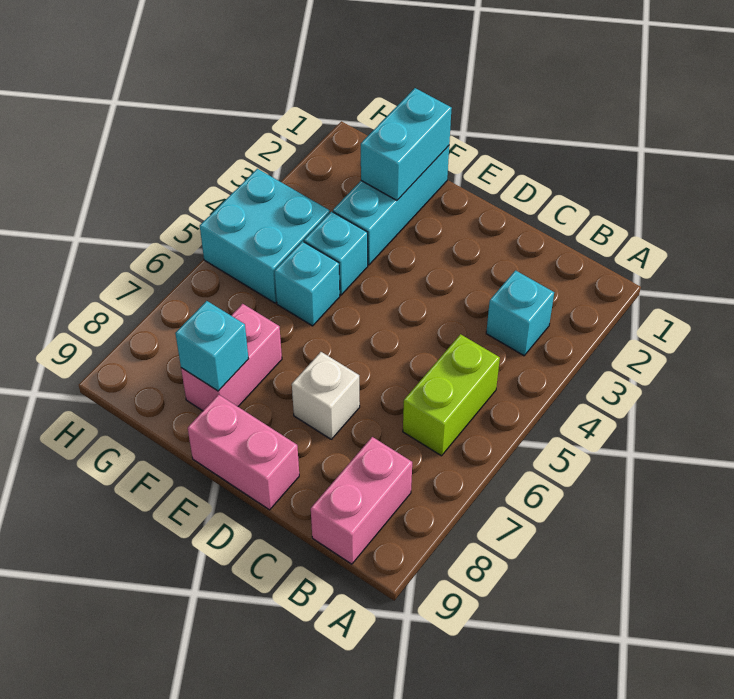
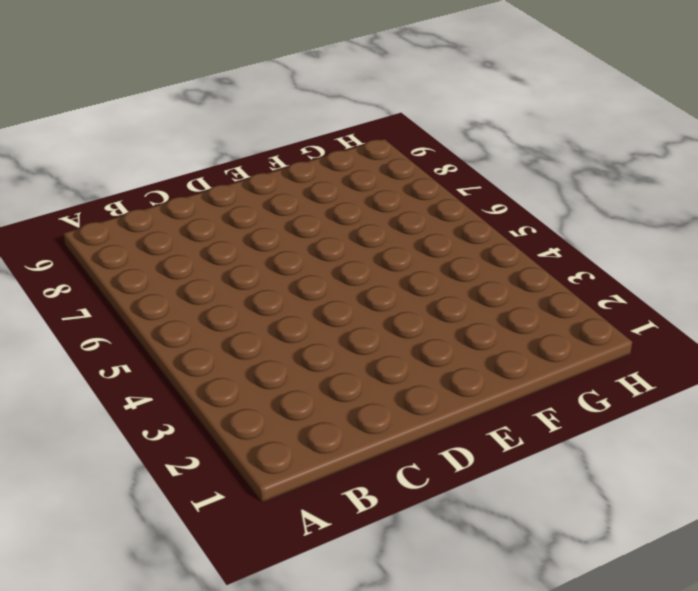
none -> cyan brick B3 level 1
none -> lime brick B5:B6 level 1
none -> pink brick B8:B9 level 1

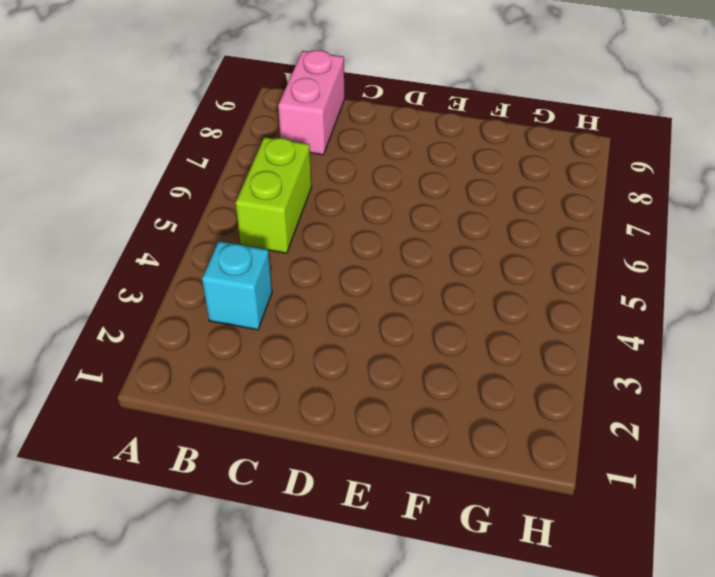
none -> white brick D7 level 1
none -> pink brick D9:E9 level 1
none -> cyan brick F1:F3 level 1

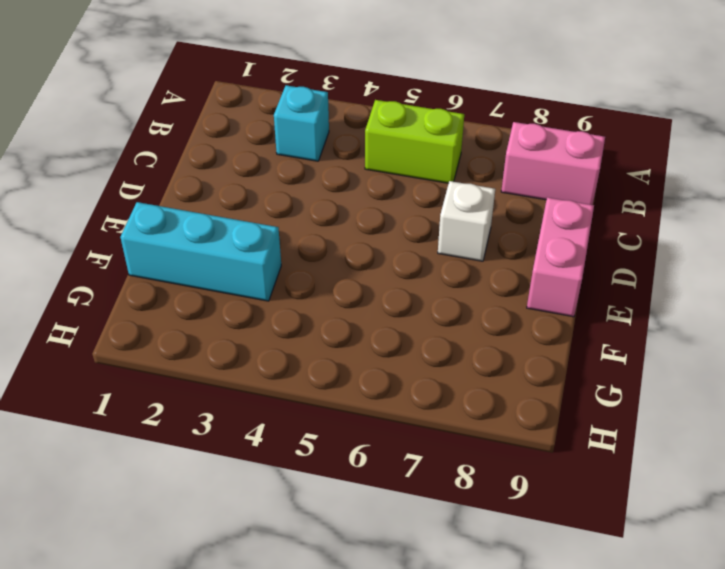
none -> cyan brick F4 level 1
none -> cyan brick F5 level 1
none -> pink brick F7:F8 level 1

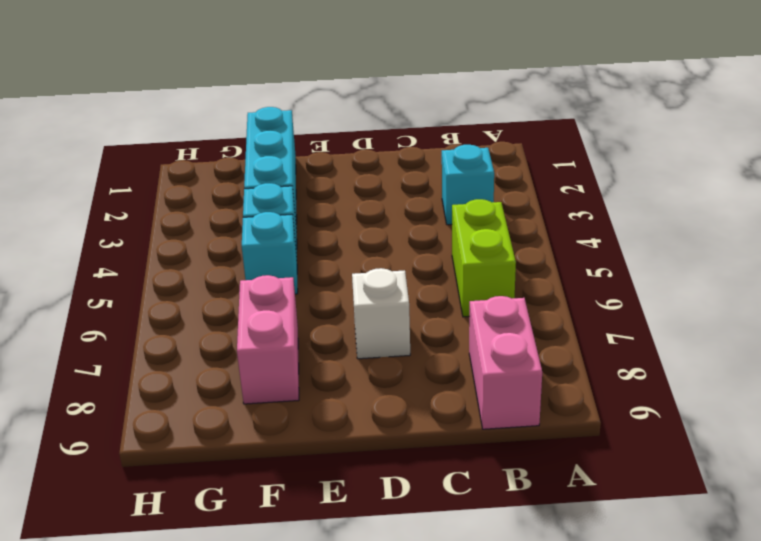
none -> pink brick D9:E9 level 1
none -> cyan brick G4:H5 level 1
none -> cyan brick F1:F2 level 2

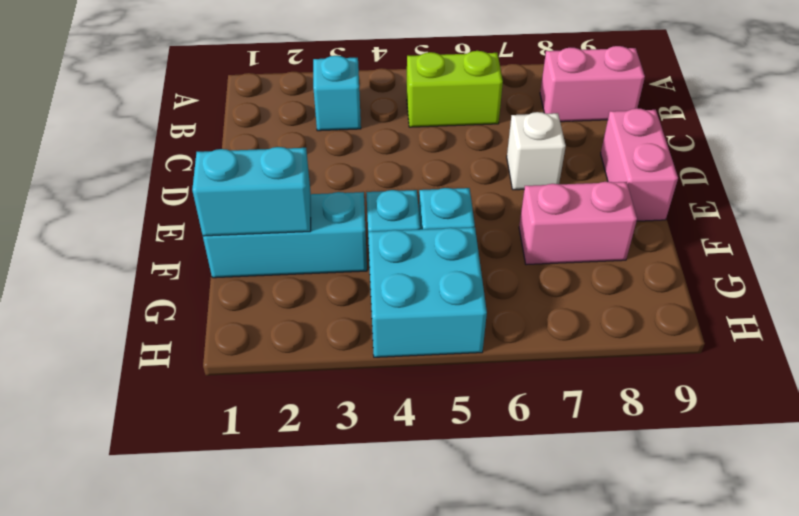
none -> cyan brick F8 level 2

